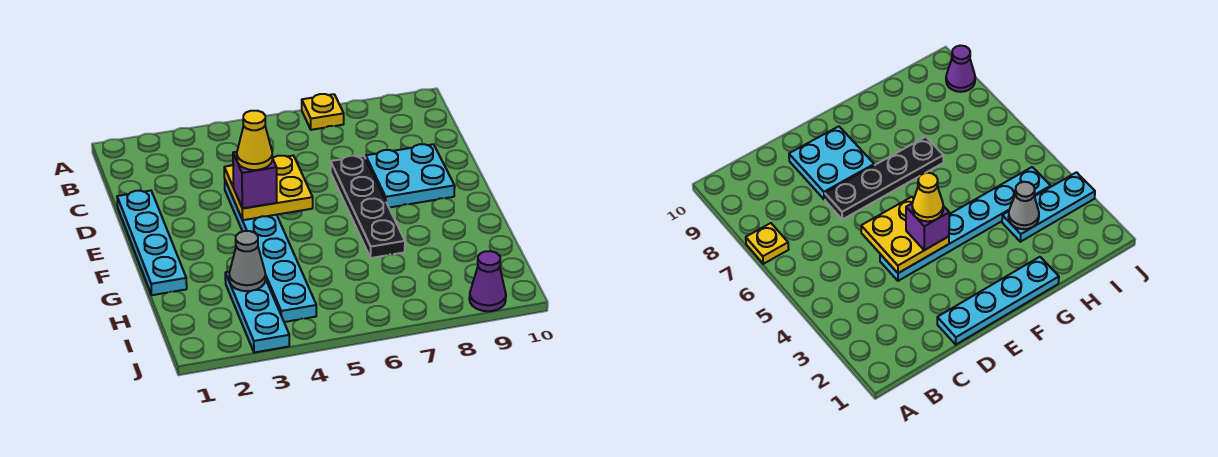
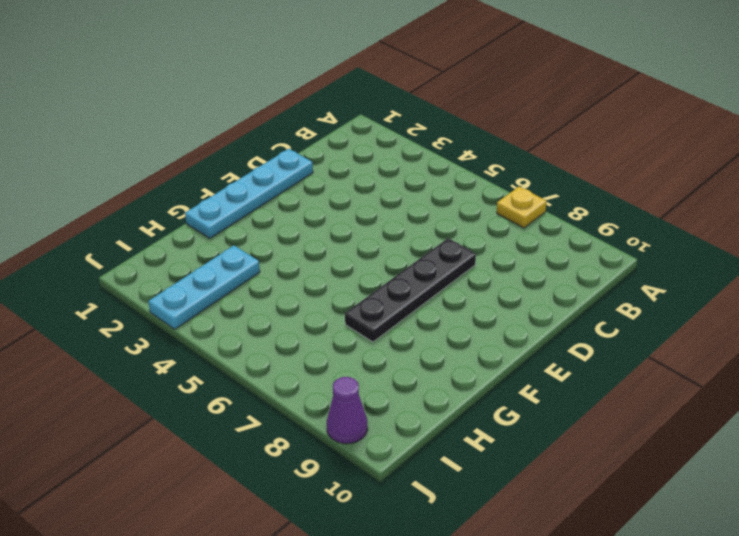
none -> cyan plate D4:I4 level 1
none -> cyan plate D8:E9 level 1

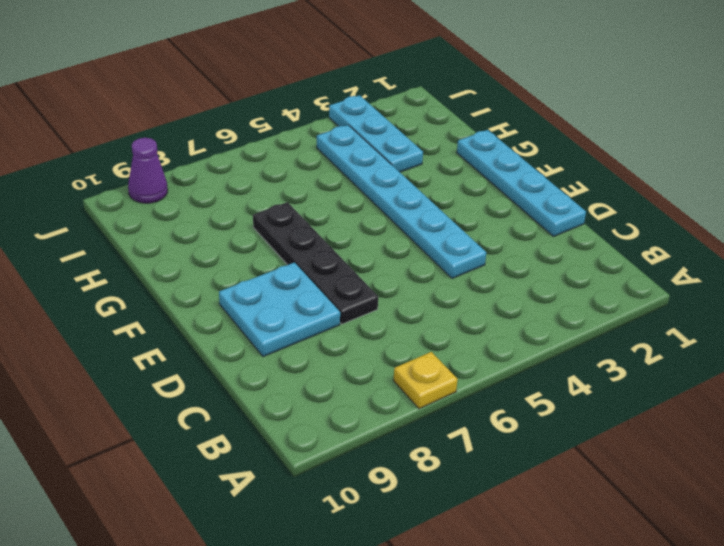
none -> yellow plate D4:E5 level 2
none -> grey cone H3 level 2

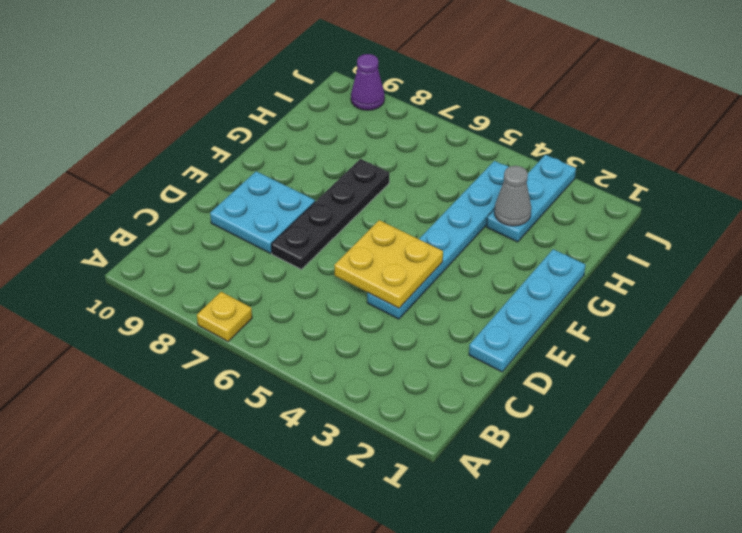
none -> purple brick E4 level 3
none -> yellow cone E4 level 4

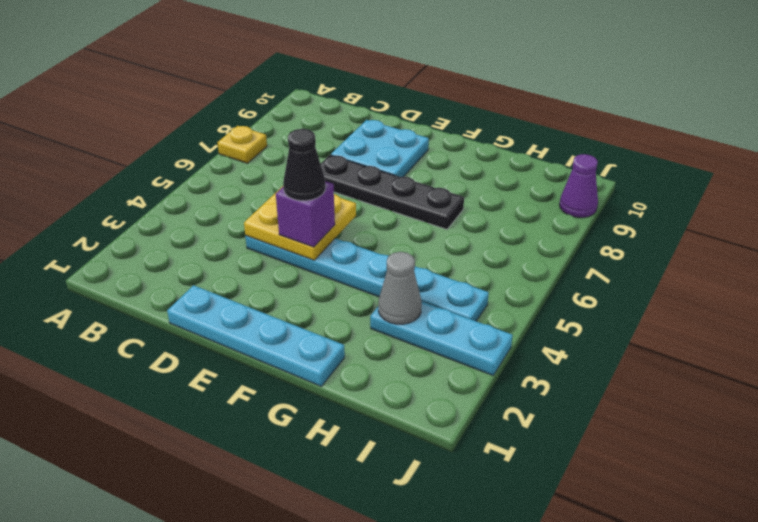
black cone E4 level 4 -> yellow cone E4 level 4

